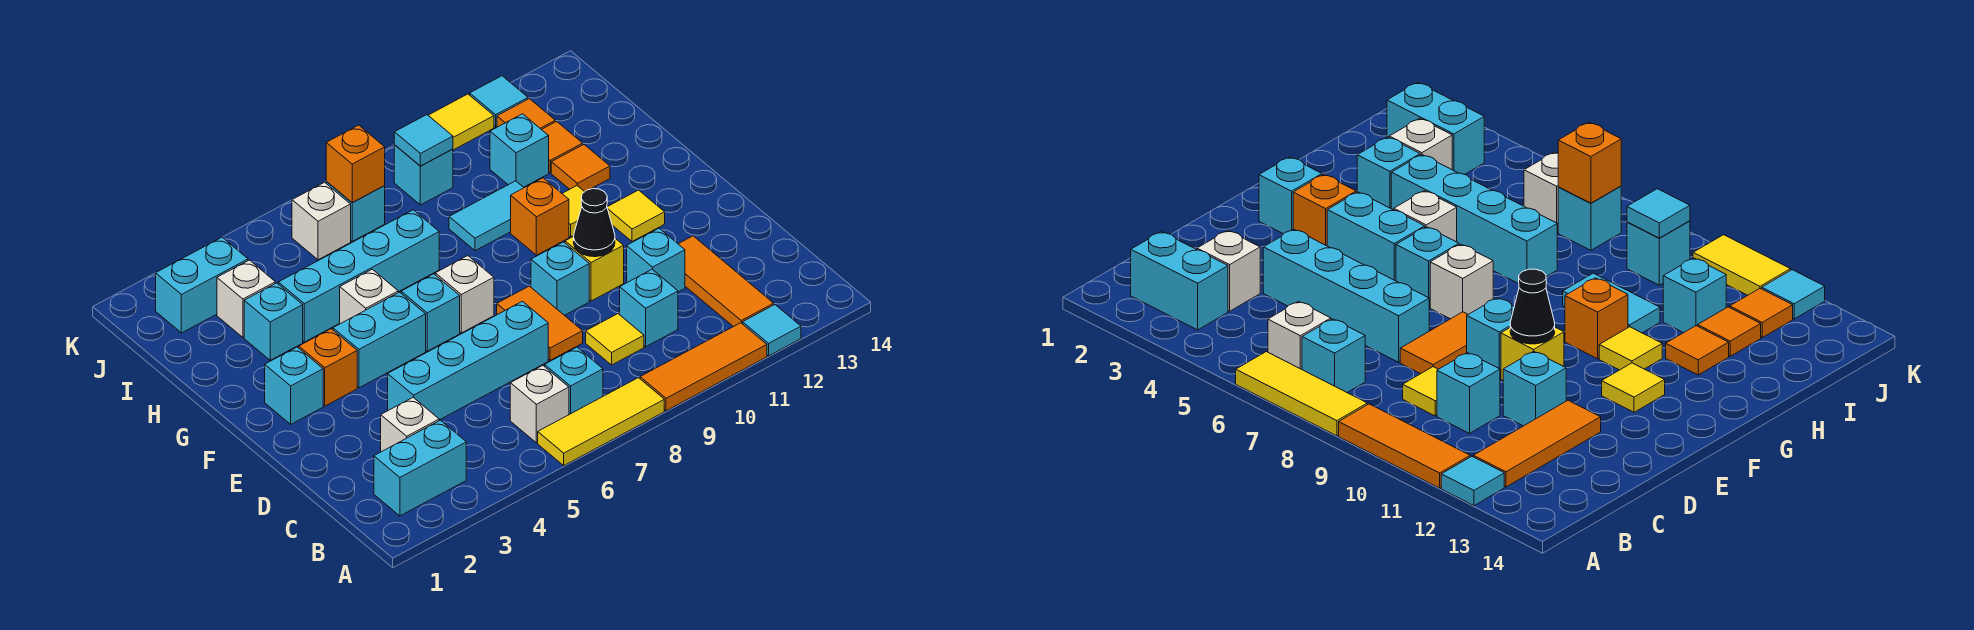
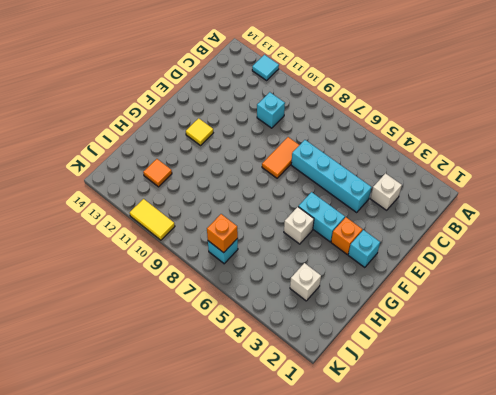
none -> yellow tile A6:A8 level 1
none -> orange tile A9:A11 level 1
none -> cyan brick B2:B3 level 1
none -> white brick B6 level 1

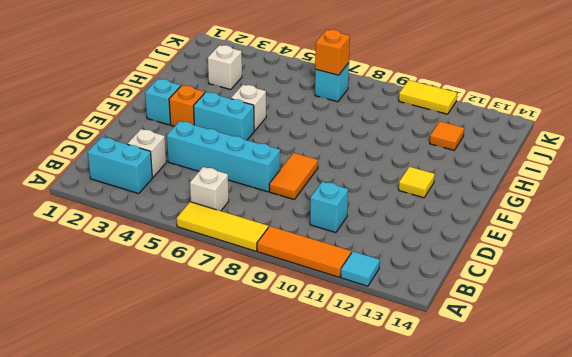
none -> cyan brick B7 level 1
none -> orange tile B12:D12 level 1
none -> yellow tile C9 level 1
none -> cyan brick D11 level 1

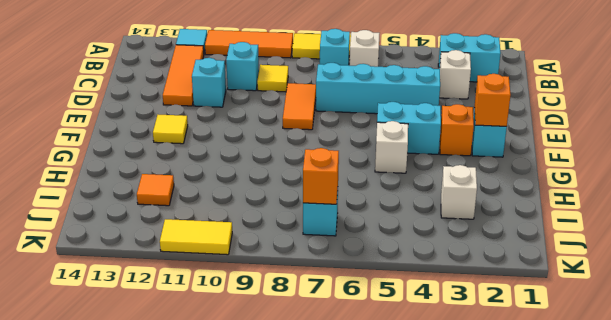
orange brick F2 level 2 -> orange brick G10 level 1
none -> cyan brick E9 level 1
none -> yellow brick E10 level 1
none -> cyan brick F6 level 1
none -> white brick F7 level 1

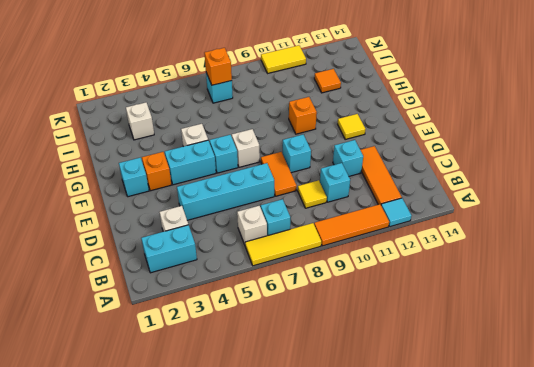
none -> yellow brick E10 level 1
none -> yellow tile G11 level 1
none -> cyan brick H3 level 1
none -> cyan brick H4:H7 level 1

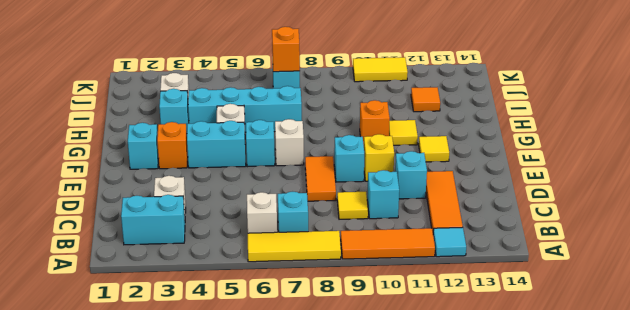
none -> cyan brick D4:D7 level 1
none -> cyan tile H9:H10 level 1
none -> orange tile H12 level 1
none -> cyan brick I11 level 1

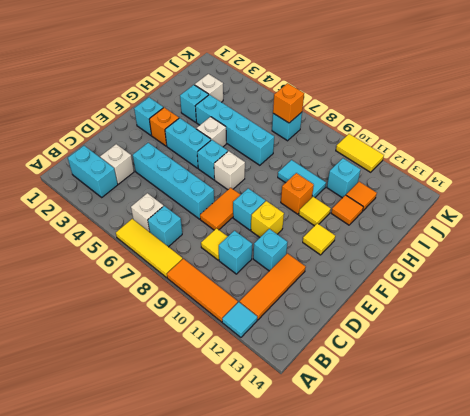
none -> cyan brick J2:J3 level 1
none -> white brick J6 level 1
none -> cyan brick J9 level 1
none -> orange tile J12 level 1

